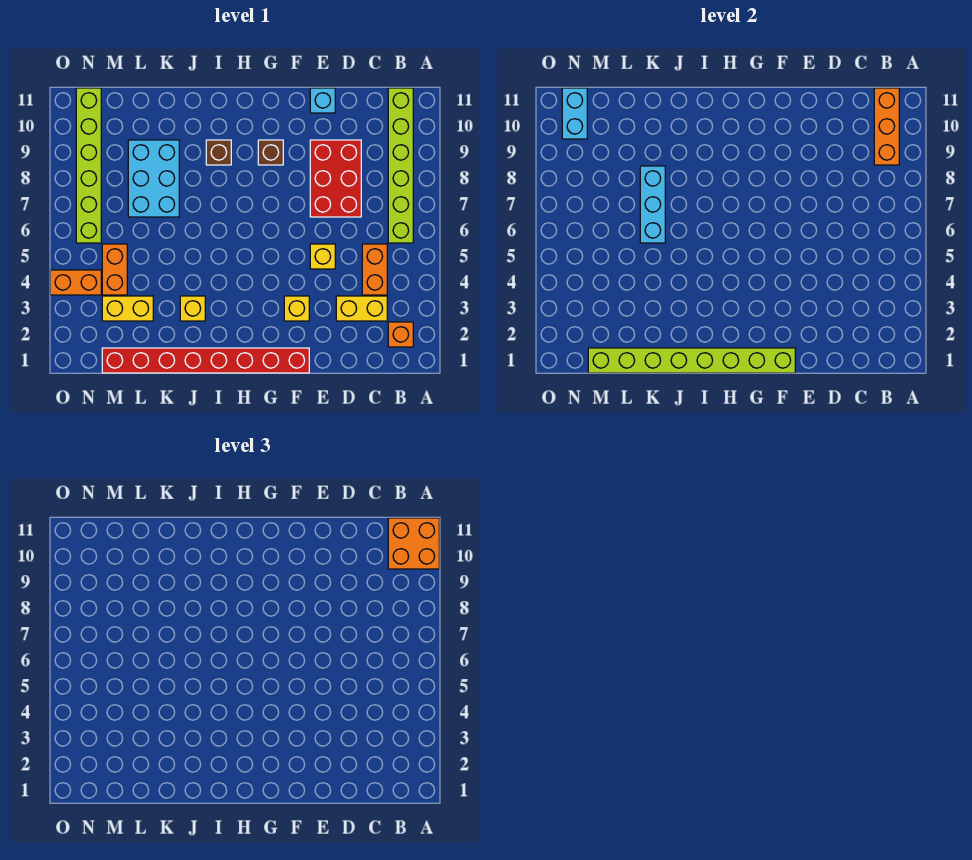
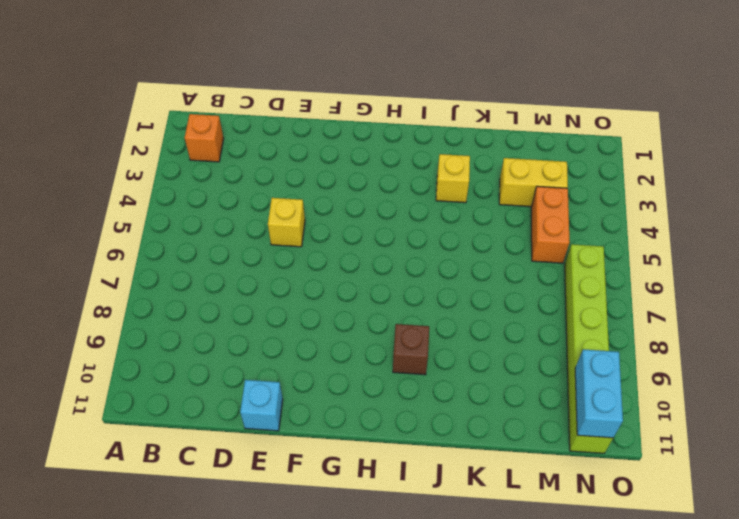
none -> lime brick B6:B11 level 1
none -> yellow brick C3:D3 level 1
none -> orange brick C4:C5 level 1

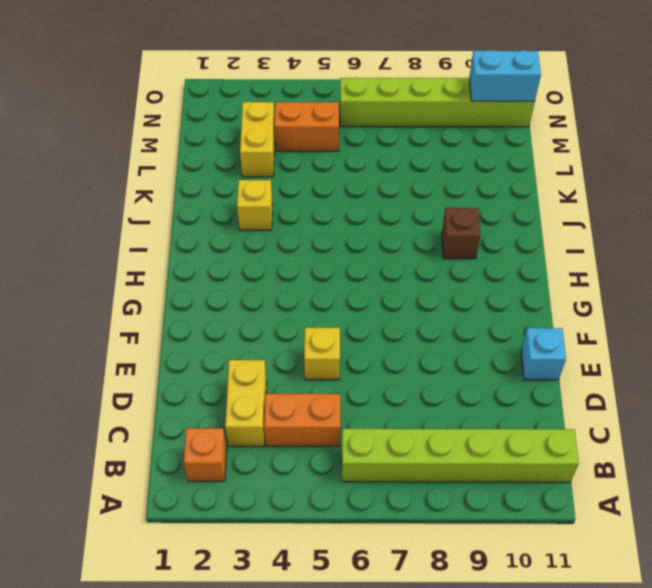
none -> red brick D7:E9 level 1
none -> red brick F1:M1 level 1
none -> yellow brick F3 level 1

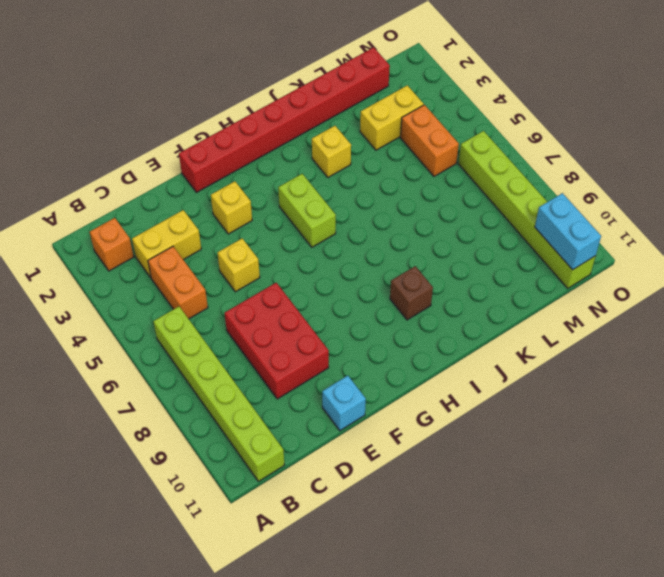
lime brick H4:H5 level 1 -> none
none -> brown brick G9 level 1
none -> cyan brick K7:L9 level 1
none -> orange brick N4:O4 level 1

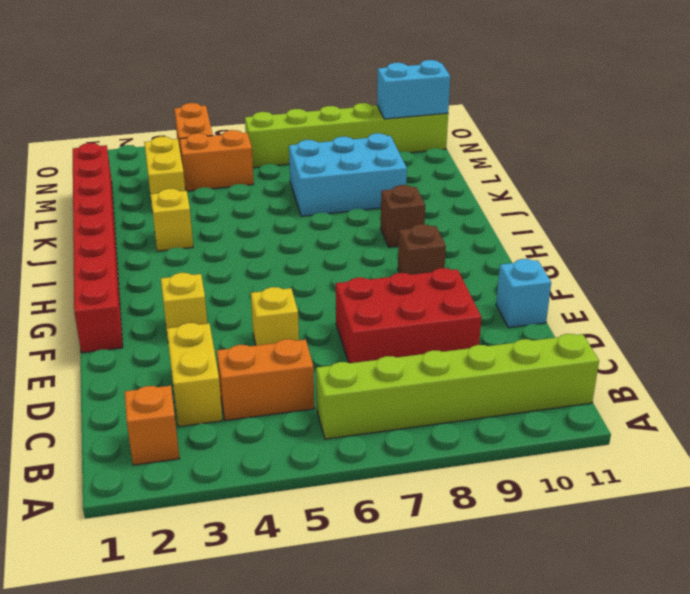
none -> orange brick B9:B11 level 2
none -> lime brick F1:M1 level 2
none -> cyan brick K6:K8 level 2

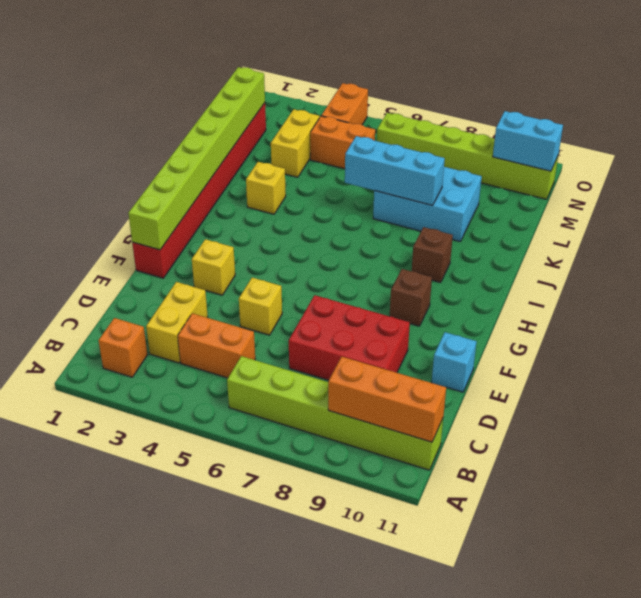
none -> orange brick A10:B11 level 3

